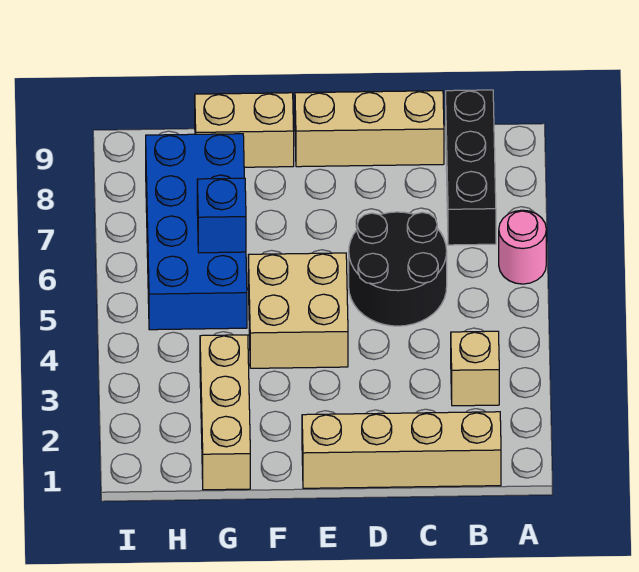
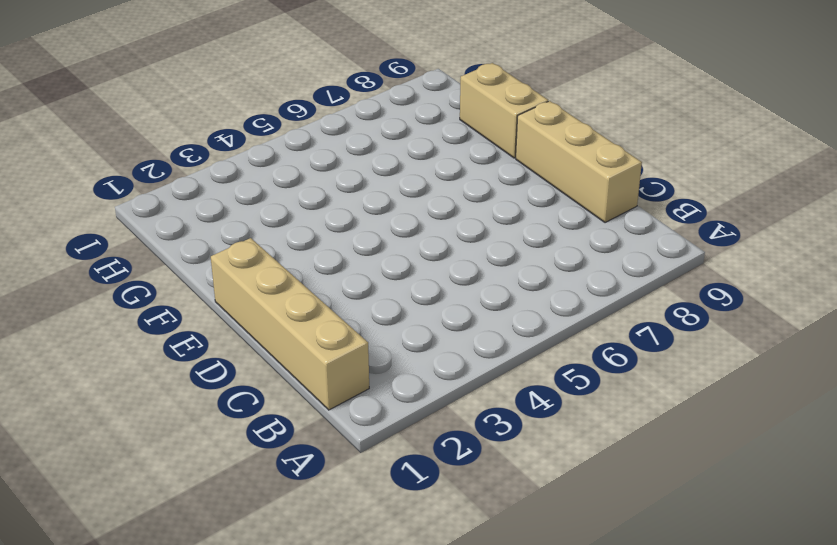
none -> pink round brick A6 level 1
none -> tan brick B3 level 1

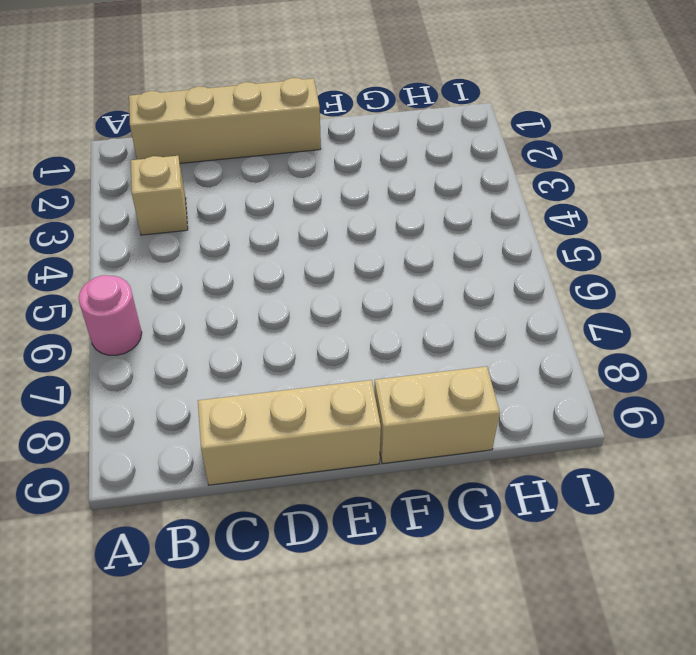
none -> black brick B7:B9 level 1
none -> black round brick C5:D6 level 1

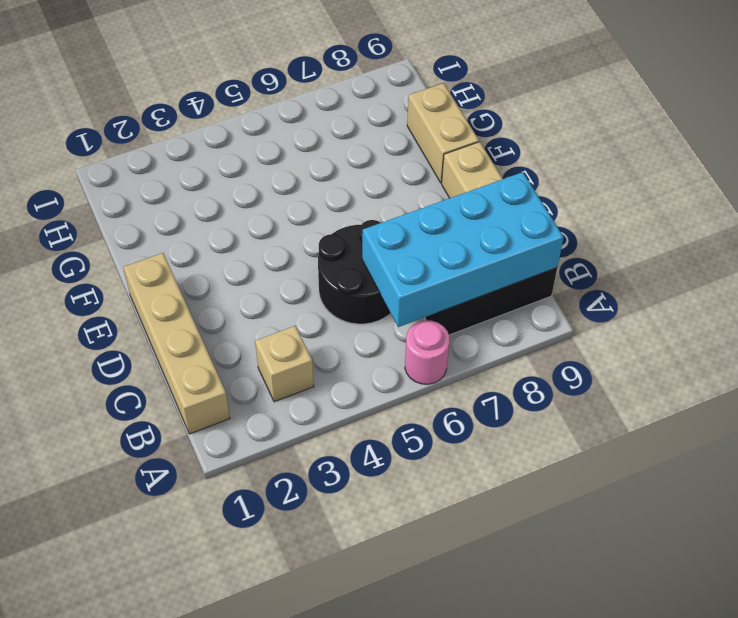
cyan brick B6:C9 level 2 -> none
none -> tan brick E4:F5 level 1
none -> tan brick G1:G3 level 1

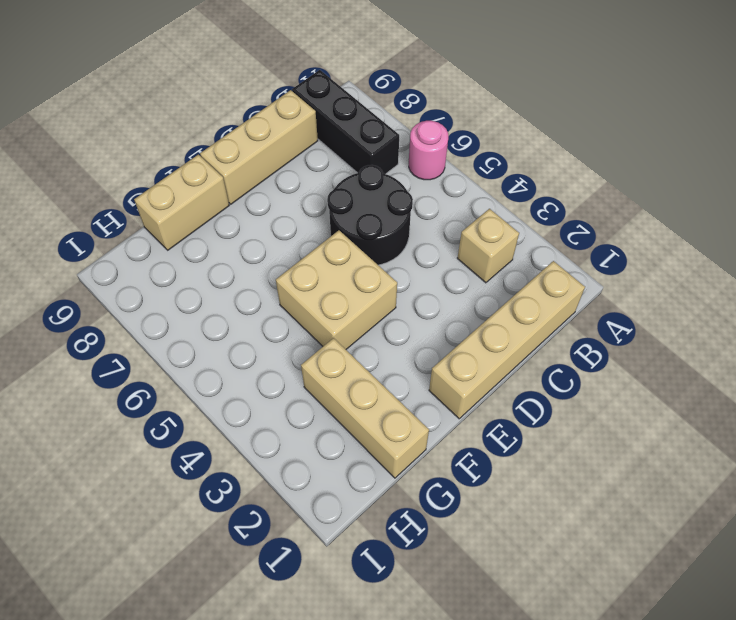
none -> blue brick G5:H8 level 1
none -> blue brick G6 level 2

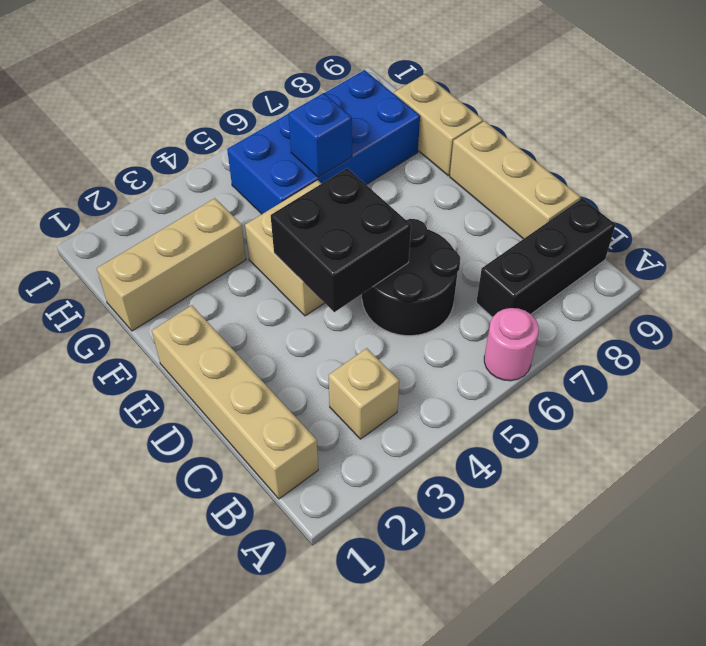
black brick D4:E5 level 2 -> none

